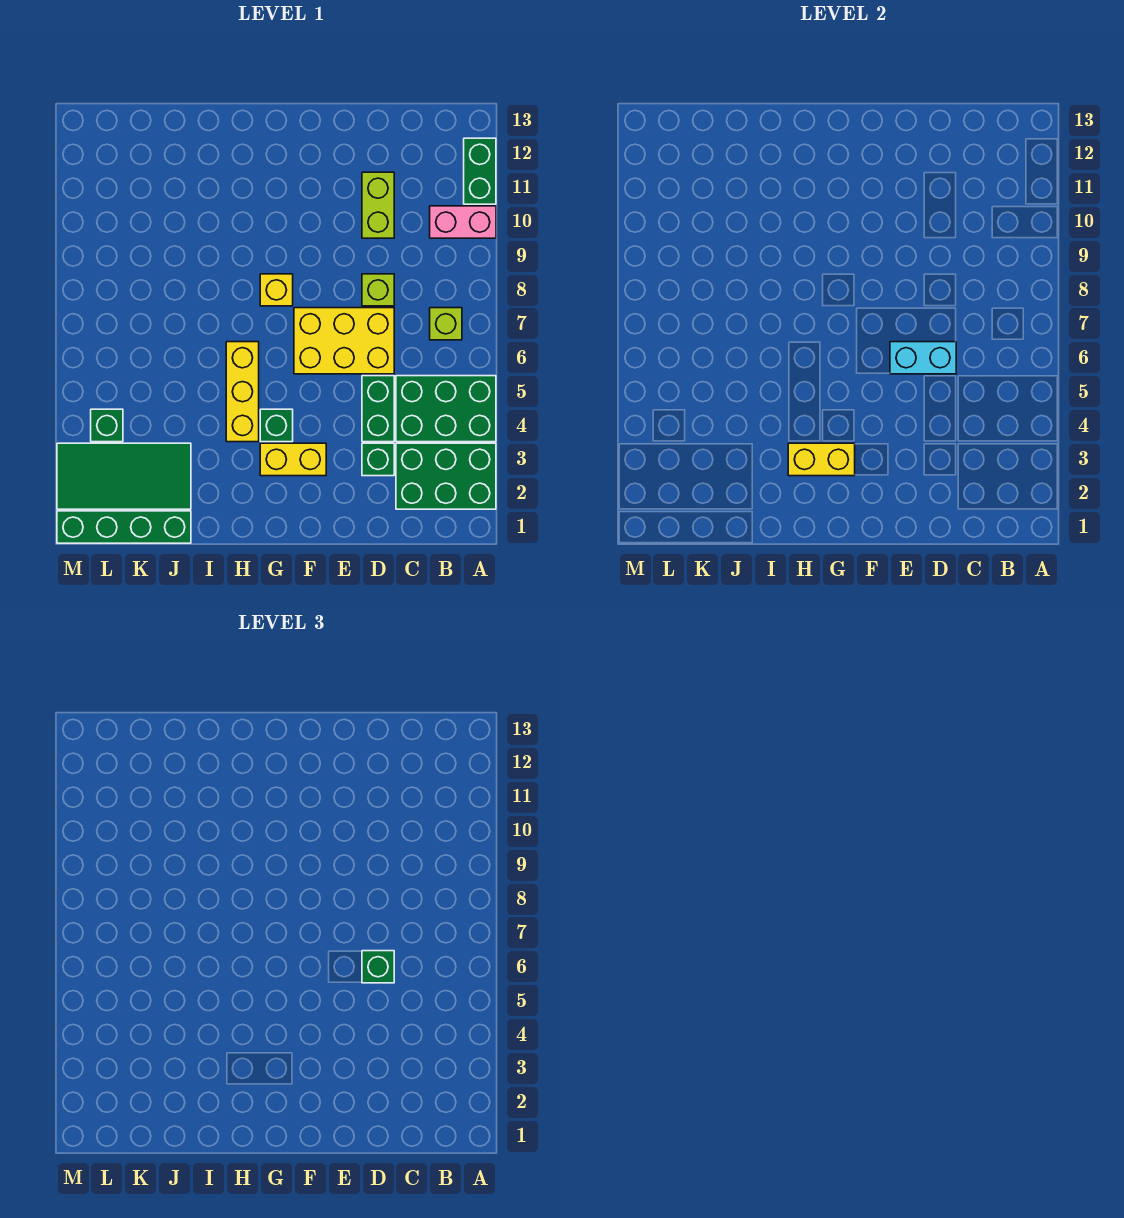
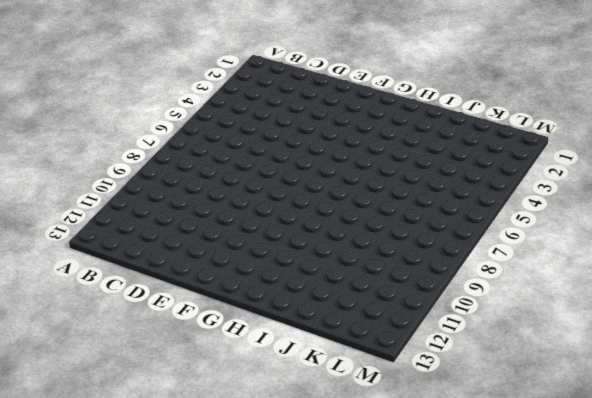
none -> green brick A2:C3 level 1
none -> green brick A4:C5 level 1
none -> pink brick A10:B10 level 1

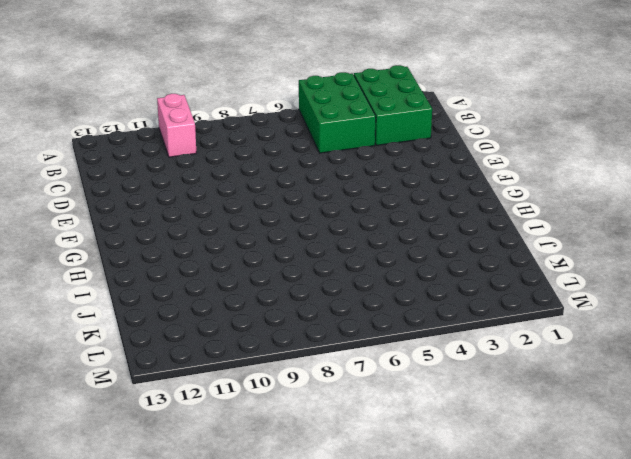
none -> green brick A11:A12 level 1
none -> lime brick B7 level 1
none -> green brick D3 level 1

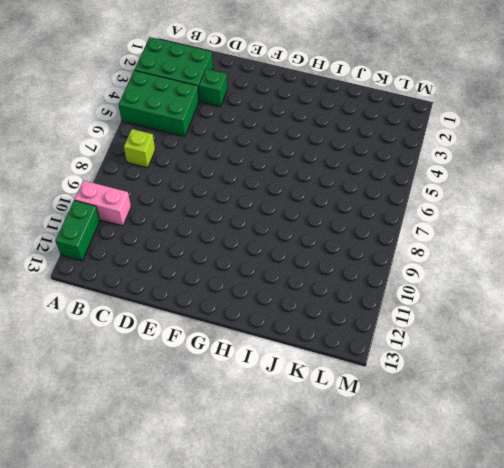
none -> green brick D4:D5 level 1
none -> yellow brick D6:F7 level 1
none -> lime brick D8 level 1

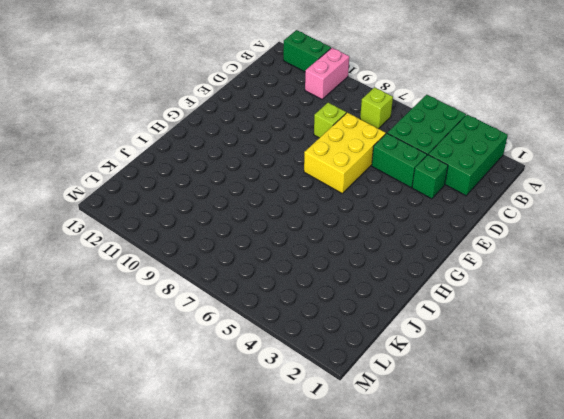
none -> lime brick D10:D11 level 1
none -> yellow brick F3:G3 level 1
none -> green brick G4 level 1

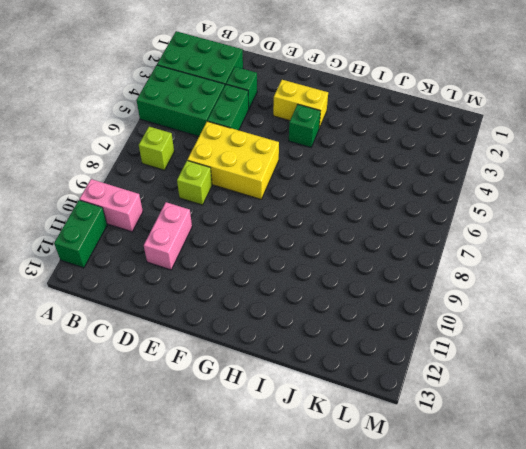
pink brick D10:D11 level 1 -> lime brick D10:D11 level 1
none -> yellow brick G8 level 1
none -> yellow brick H4:H6 level 1
none -> green brick J1:M1 level 1

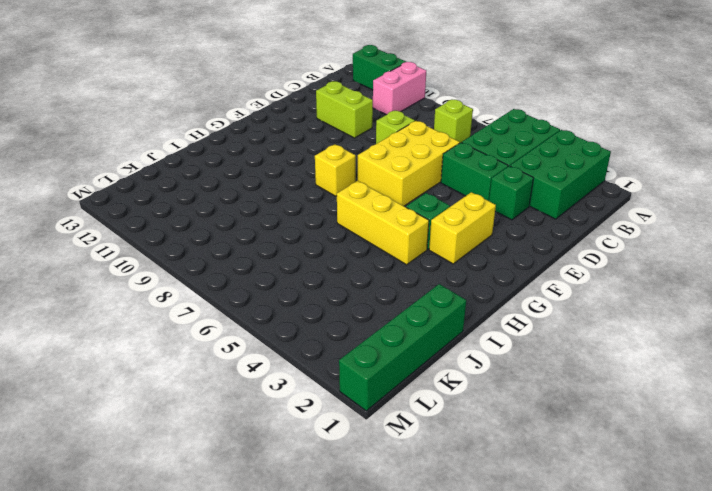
none -> green tile J2:M3 level 1
none -> green brick L4 level 1
none -> cyan brick D6:E6 level 2

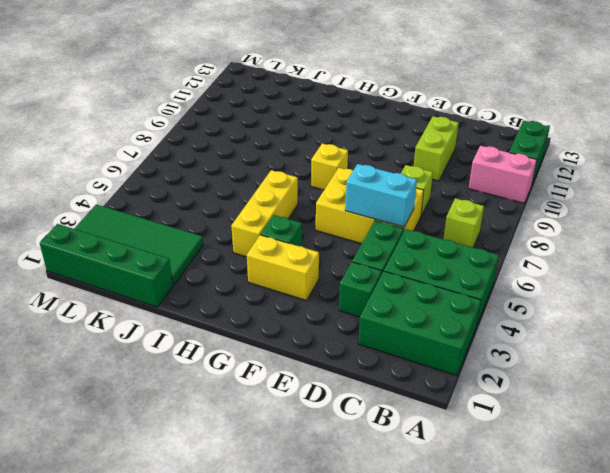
none -> green brick L4 level 1
none -> yellow brick G3:H3 level 2
none -> green brick D6 level 3

